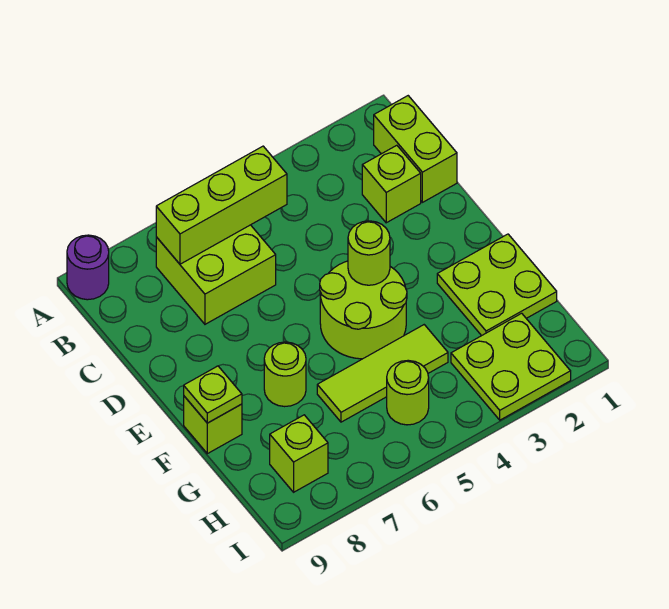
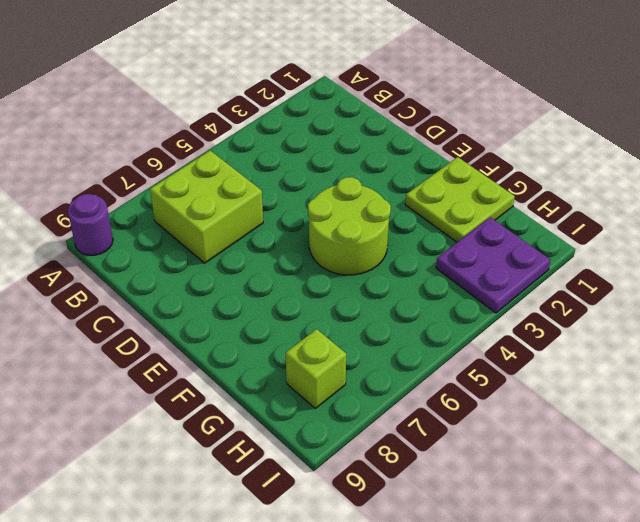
purple plate H2:I3 level 1 -> lime plate H2:I3 level 1
none -> lime brick B1:C1 level 1
none -> lime brick C2 level 1
none -> lime round brick F7 level 1

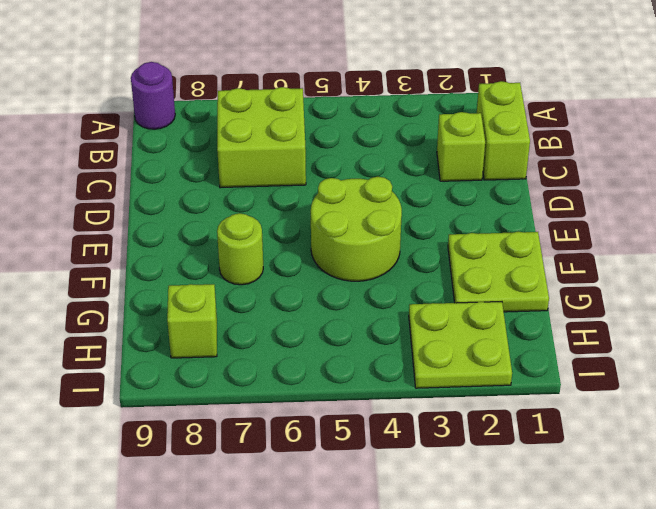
none -> lime brick F9 level 1
none -> lime tile G4:G6 level 1
none -> lime round brick H5 level 1

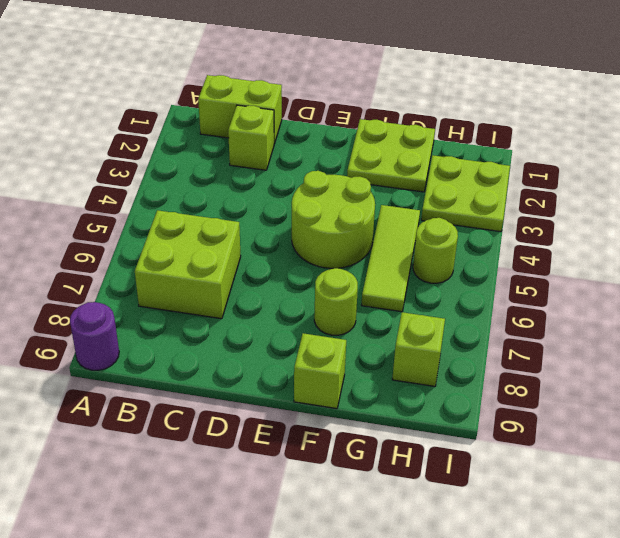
none -> lime brick B5:B7 level 2
none -> lime round brick E4 level 2
none -> lime plate F9 level 2

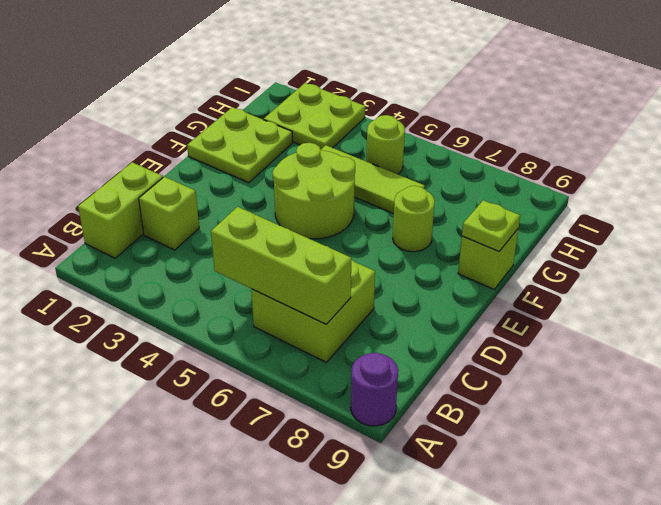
none -> lime brick H8 level 1
none -> lime round brick E4 level 2

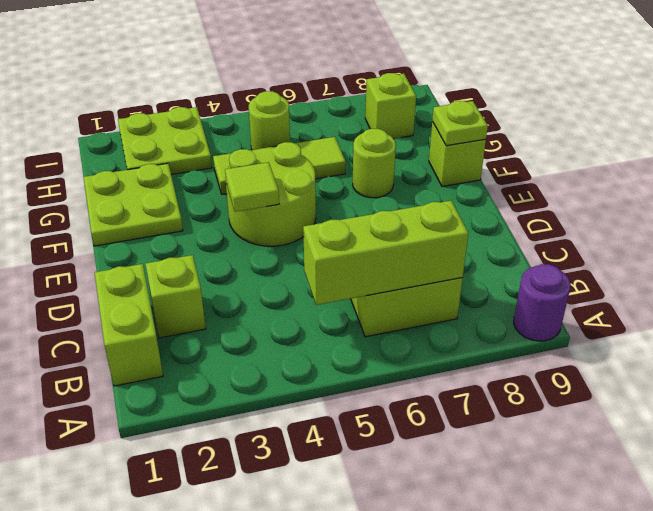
lime tile E4 level 2 -> lime round brick E4 level 2

